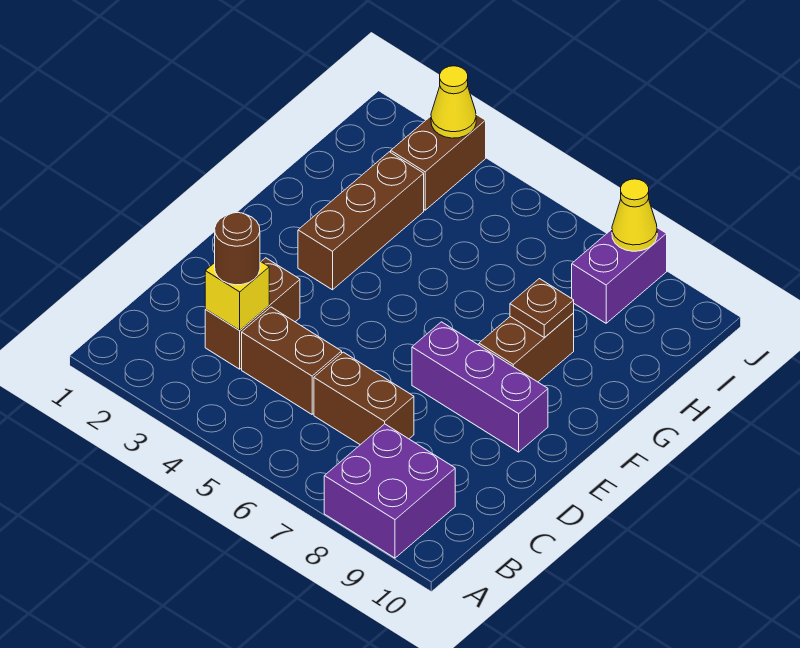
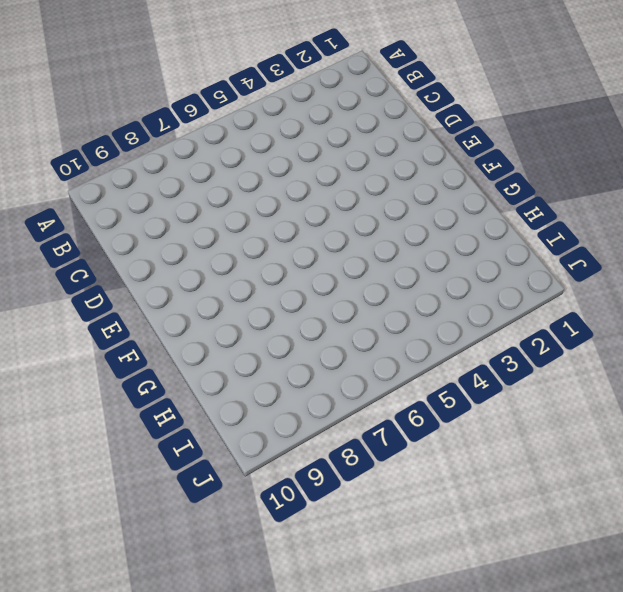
none -> purple brick A8:B9 level 1
none -> brown brick C3:D3 level 1
none -> brown brick C4:C5 level 1

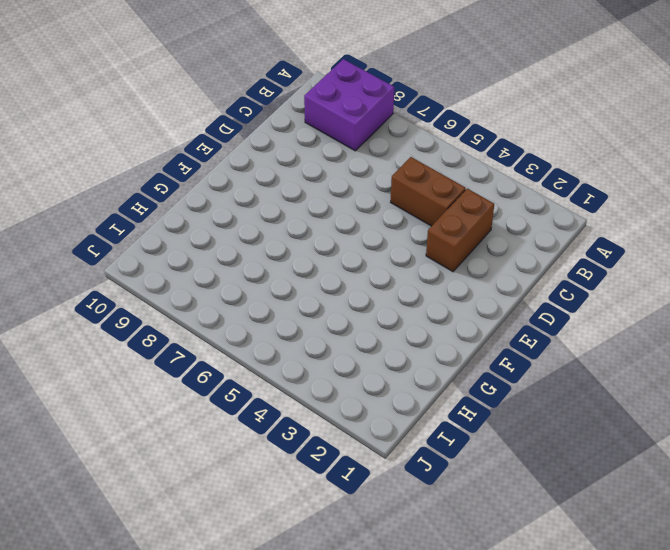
none -> brown brick C6:C7 level 1
none -> purple brick E7:E9 level 1
none -> brown brick F3:H3 level 1

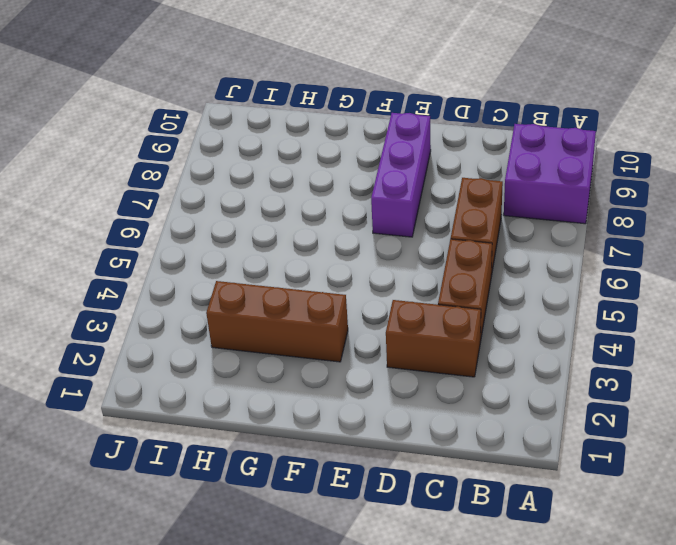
none -> brown brick F8:G8 level 1
none -> brown brick I3:J3 level 1
none -> purple brick I8:J8 level 1

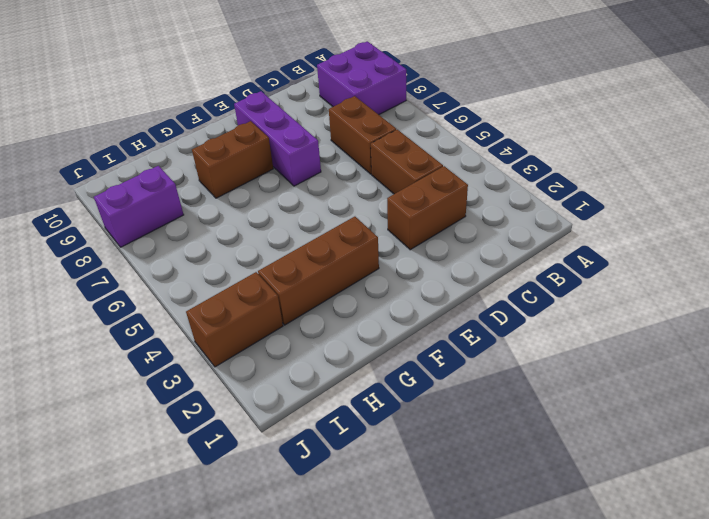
none -> yellow brick C3 level 2
none -> brown plate G8 level 2
none -> yellow cone J3 level 2

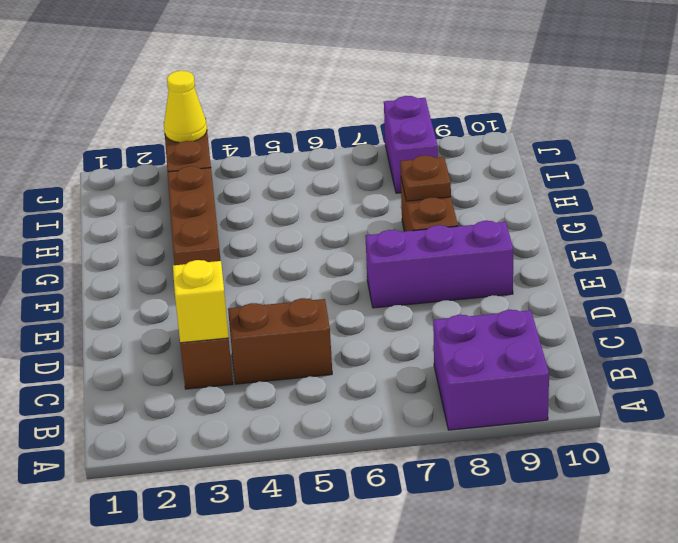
none -> brown brick C6:C7 level 1
none -> yellow cone J8 level 2
none -> brown round brick C3 level 3

